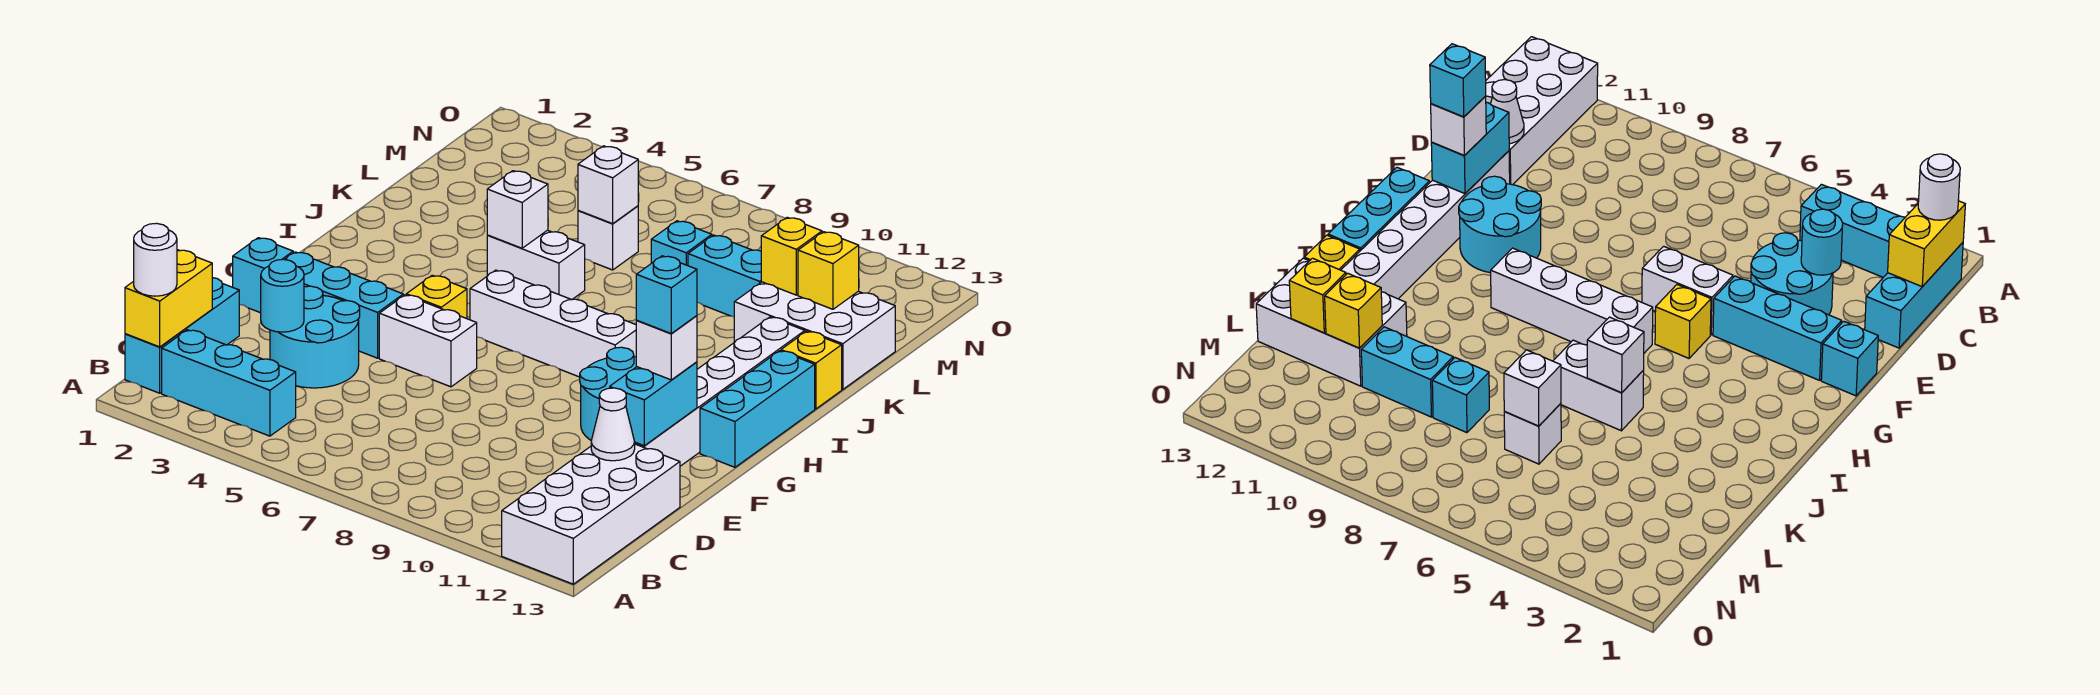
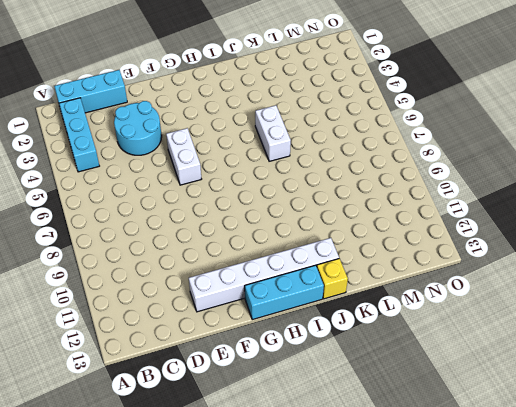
none -> white brick A12:D13 level 1
none -> cyan brick F1 level 1
none -> cyan brick F2:F4 level 1

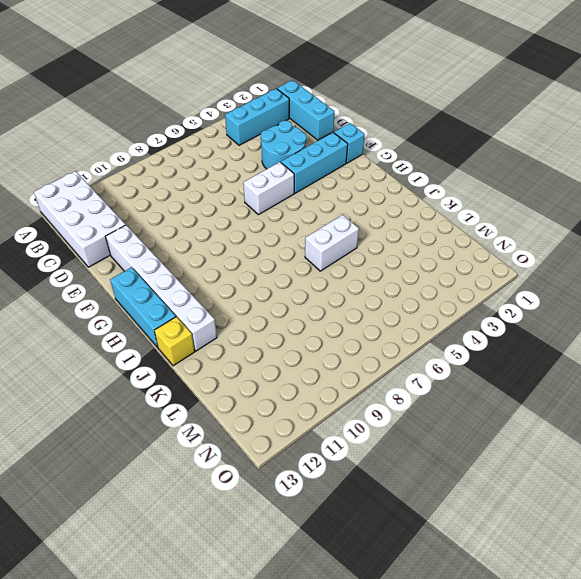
none -> cyan round brick F10:G11 level 1
none -> yellow brick G5 level 1
none -> white brick H6:H9 level 1

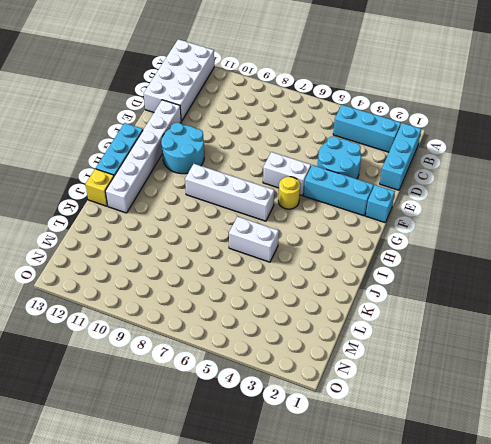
yellow round brick G5 level 1 -> yellow brick G5 level 1
none -> white brick K11:L13 level 1
none -> white brick L6 level 1
none -> cyan brick L8 level 1

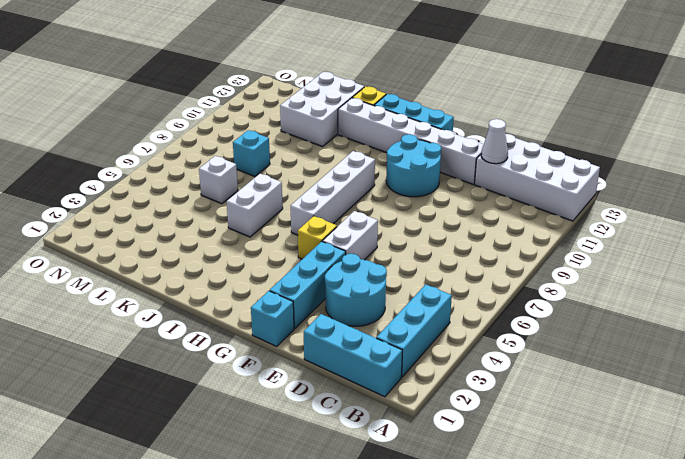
none -> cyan brick L9:L10 level 1
none -> yellow brick B1:C1 level 2
none -> cyan round brick D3 level 2

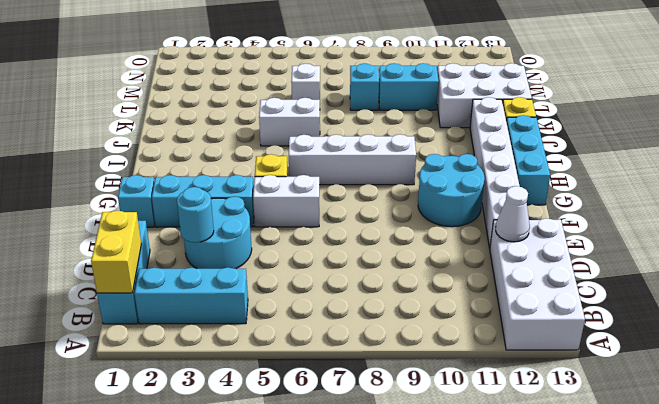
none -> cyan brick E12:F12 level 2
none -> white brick J5 level 2
none -> white brick L6 level 2

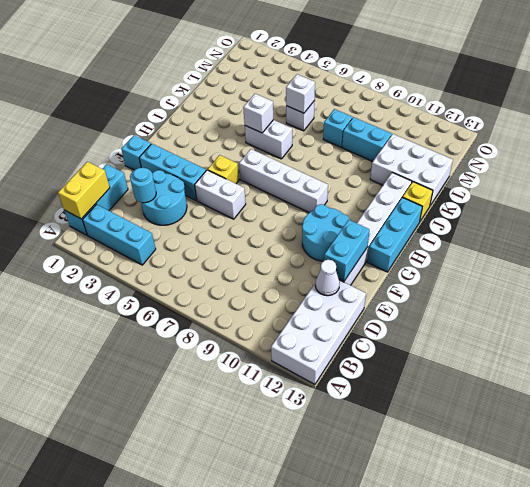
none -> yellow brick L11 level 2
none -> yellow brick L12 level 2
none -> white round brick B1 level 3

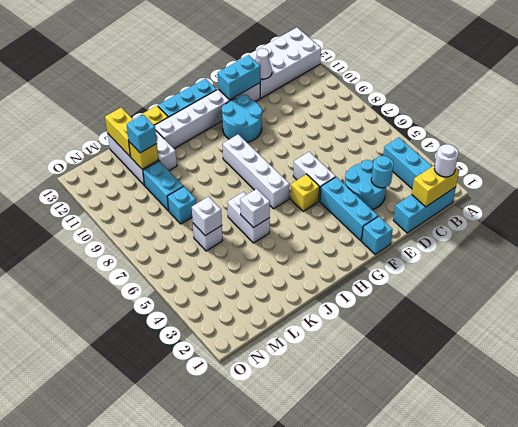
cyan brick L11 level 3 -> cyan brick F12 level 4
yellow brick L12:L13 level 2 -> yellow brick L12 level 2
none -> white brick F12 level 3

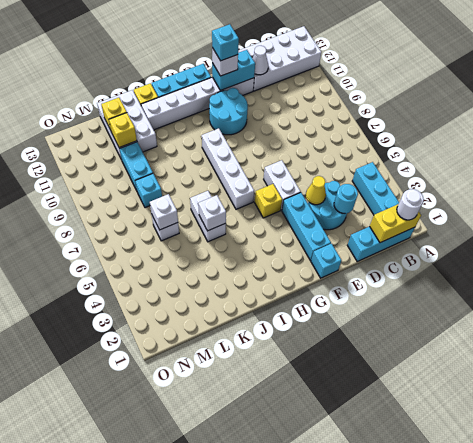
yellow cone E4 level 2 -> none

